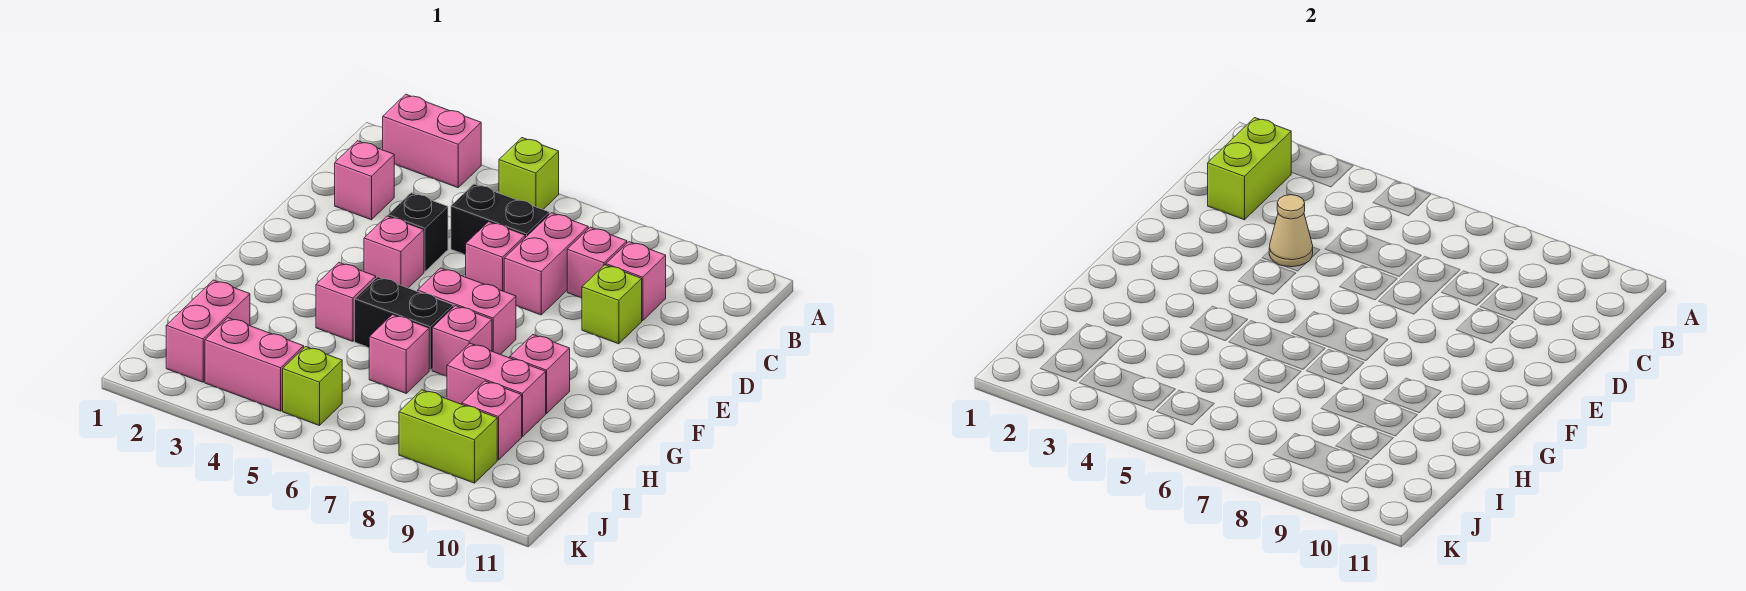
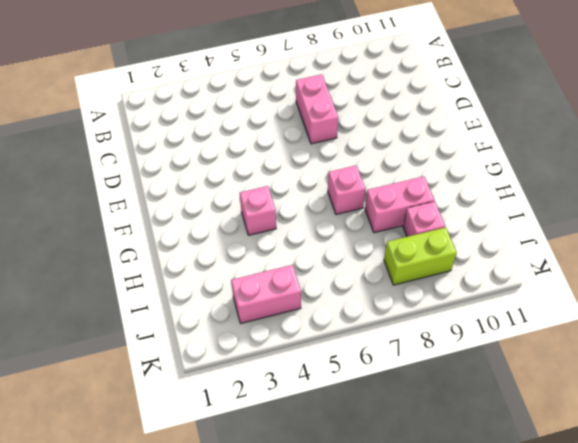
none -> pink brick A2:A3 level 1
none -> lime brick A5 level 1
none -> pink brick C2 level 1

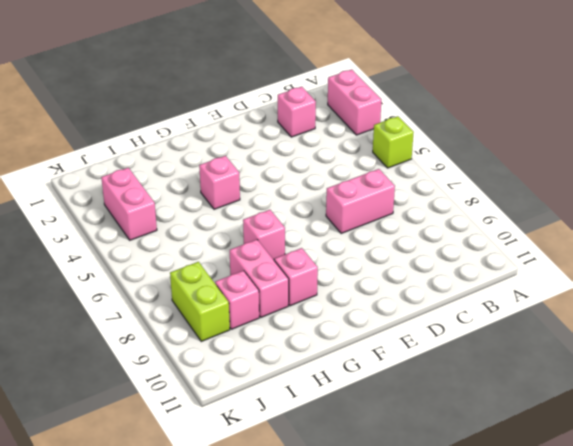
none -> black brick C5:C6 level 1
none -> pink brick C8 level 1
none -> pink brick C9 level 1

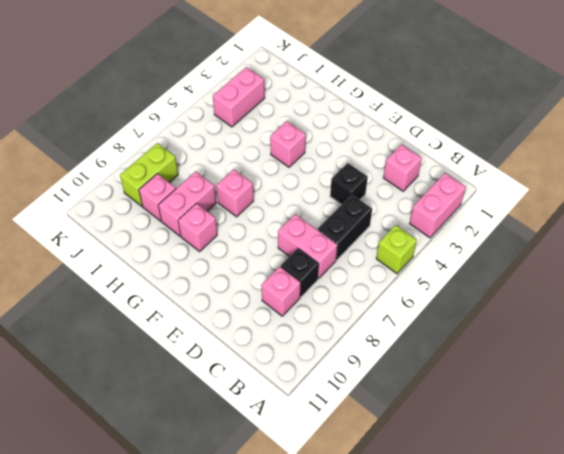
black brick C8 level 1 -> pink brick C8 level 1
none -> pink brick D6 level 1
none -> lime brick D9 level 1
none -> pink brick E4 level 1

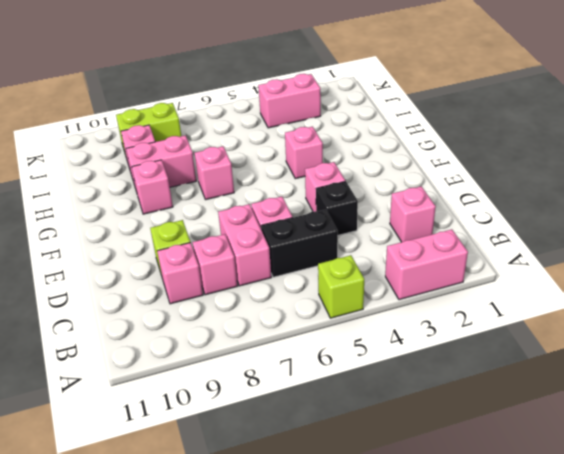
none -> pink brick F6:F7 level 1
none -> black brick G5:G6 level 1
none -> pink brick H6 level 1

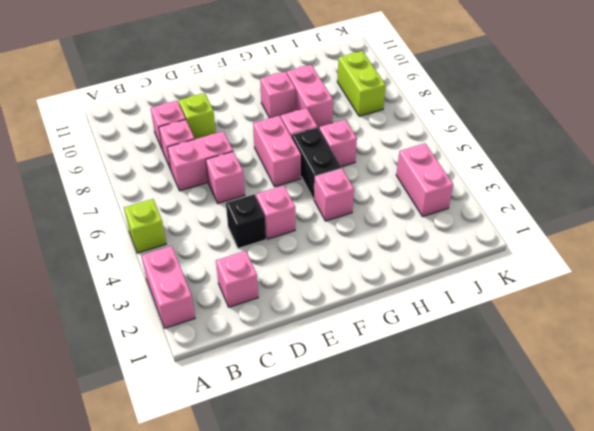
none -> black brick C5:C6 level 1
none -> pink brick I2:J2 level 1
none -> pink brick I9 level 1

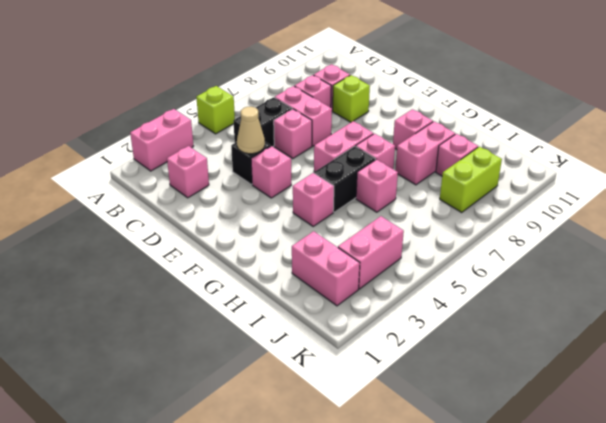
none -> lime brick J5 level 1
none -> lime brick B2:C2 level 2

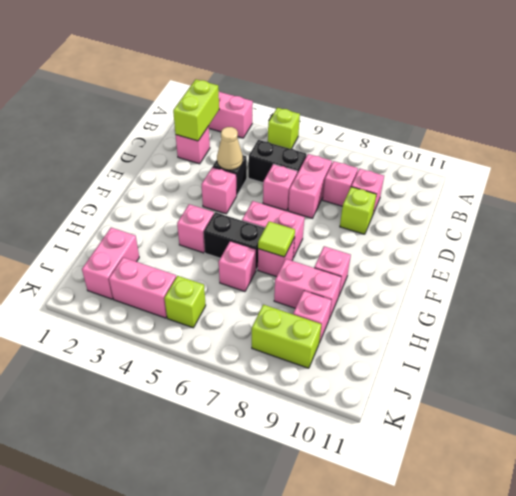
lime tile G7 level 2 -> none

